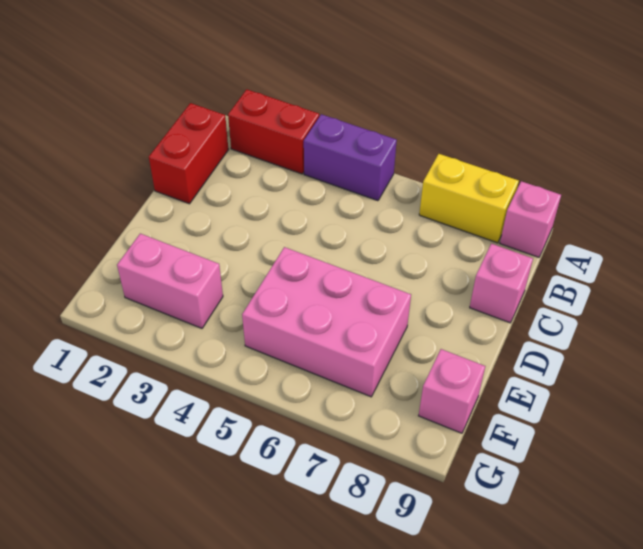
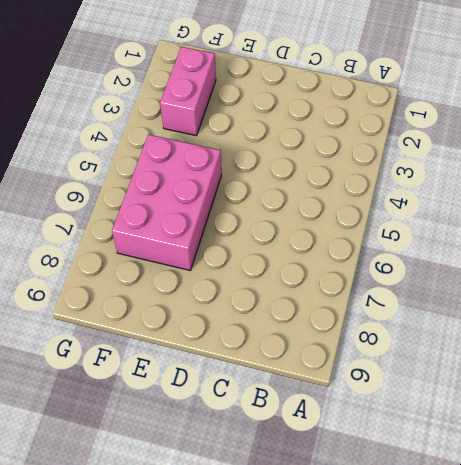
none -> red brick A2:A3 level 1
none -> purple brick A4:A5 level 1

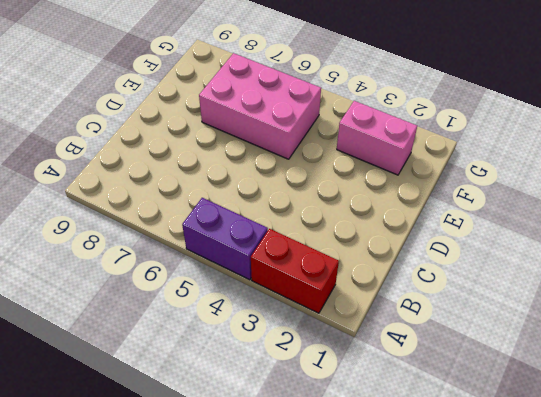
none -> yellow brick A7:A8 level 1
none -> pink brick A9 level 1

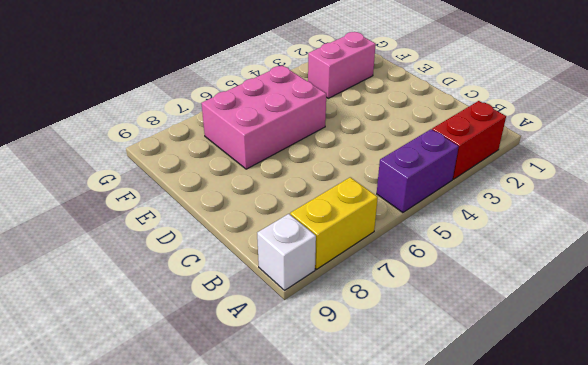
white brick A9 level 1 -> pink brick A9 level 1
none -> red brick B1:C1 level 1
none -> pink brick C9 level 1

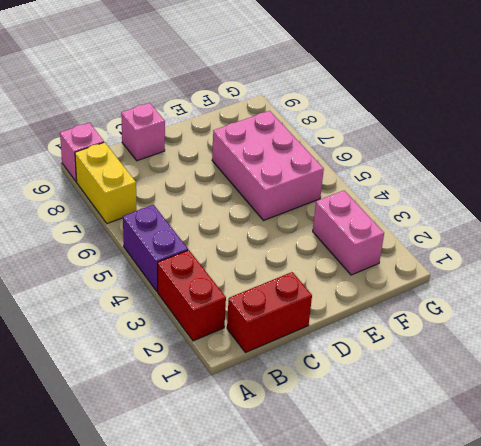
none -> pink brick F9 level 1

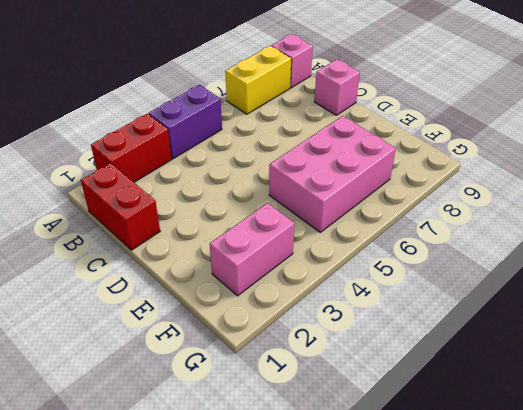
none -> pink brick F9 level 1

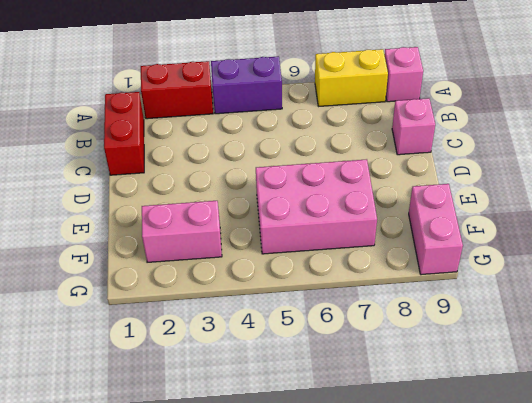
pink brick F9:G9 level 1 -> pink brick F9 level 1

